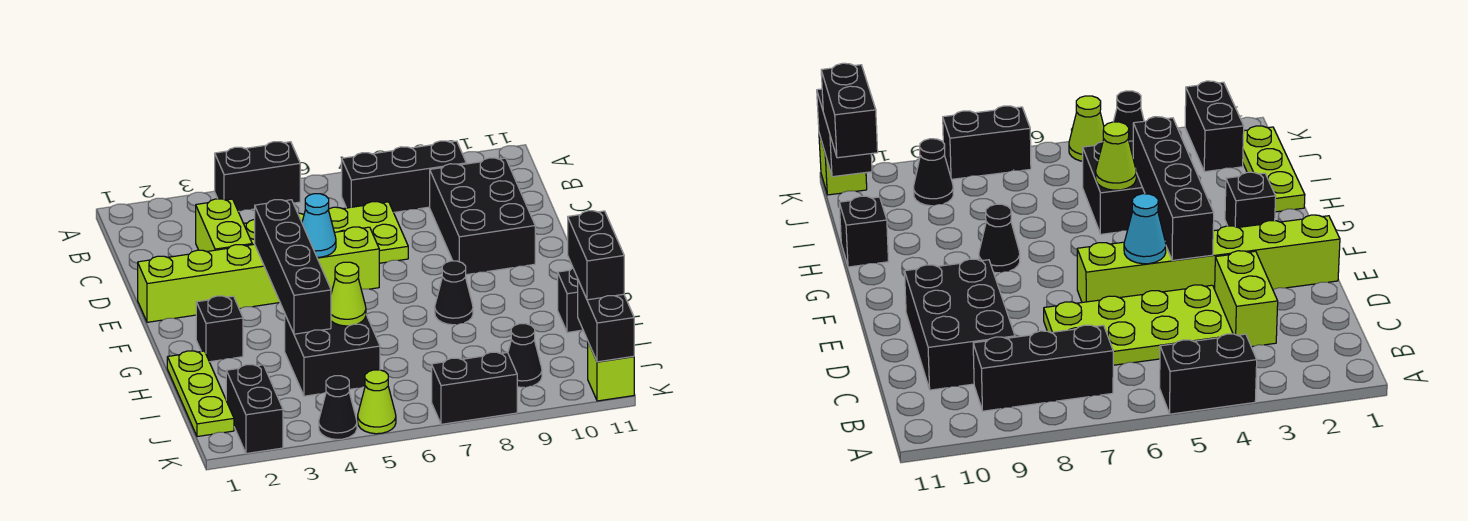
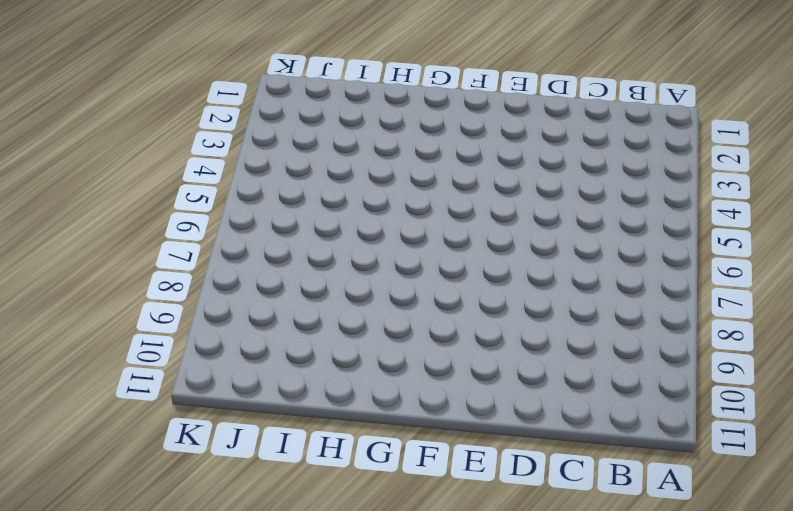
none -> black brick A4:A5 level 1
none -> black brick B7:B9 level 1
none -> lime brick C3:D3 level 1

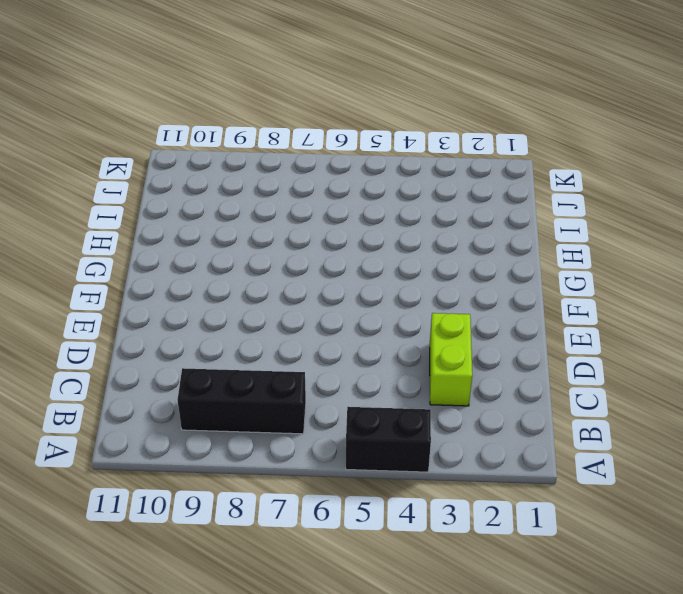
none -> lime plate C4:D7 level 1
none -> black brick C9:E10 level 1
none -> lime brick E1:E6 level 1

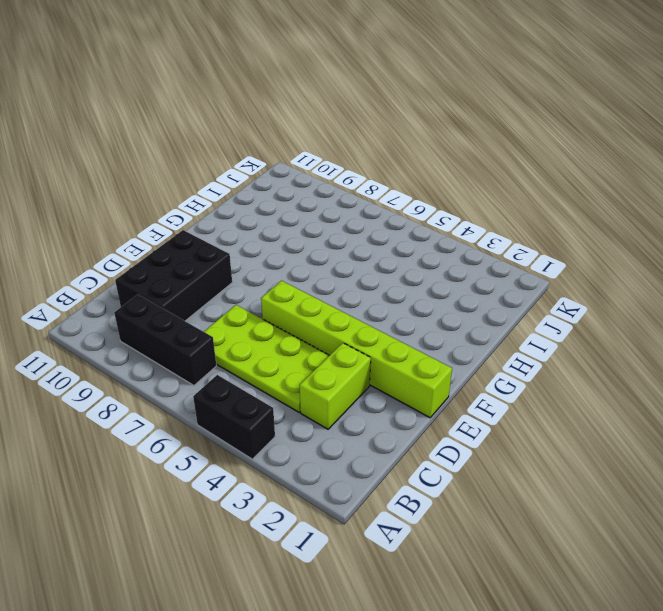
none -> black brick G2 level 1
none -> black cone G8 level 1
none -> lime plate H1:J1 level 1

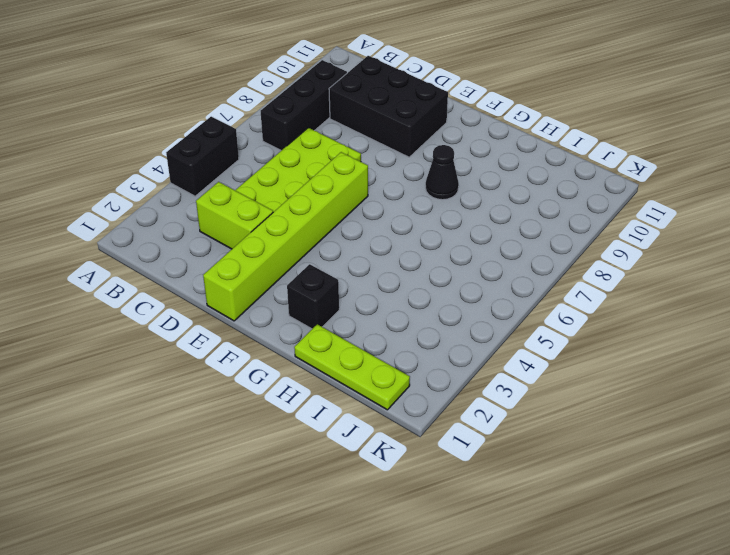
none -> black brick H4:I5 level 1
none -> black brick H11 level 1
none -> black brick J2:K2 level 1

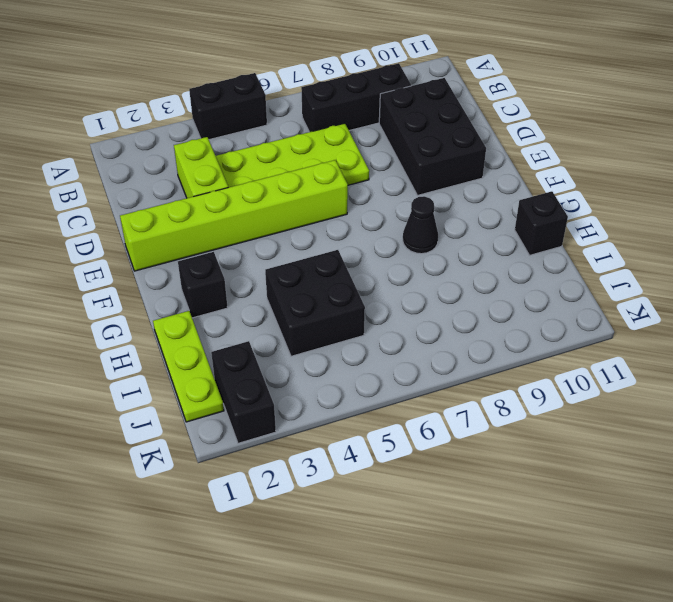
none -> black cone J9 level 1
none -> black cone K4 level 1
none -> lime cone K5 level 1

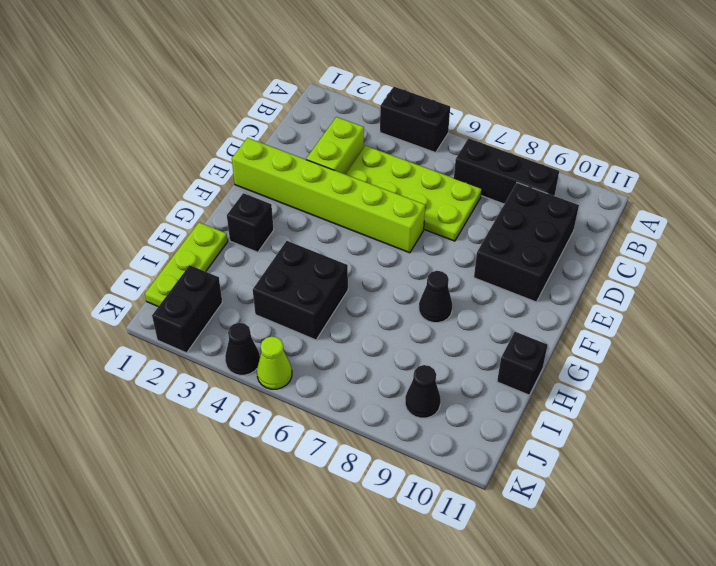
none -> black brick K7:K8 level 1
none -> lime brick K11 level 1
none -> black brick E4:H4 level 2

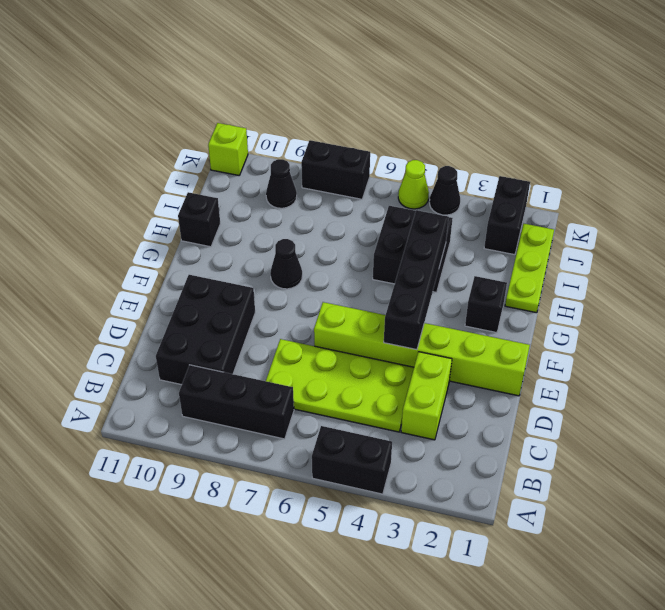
none -> cyan cone E5 level 2
none -> lime cone H5 level 2
none -> black brick J11:K11 level 2

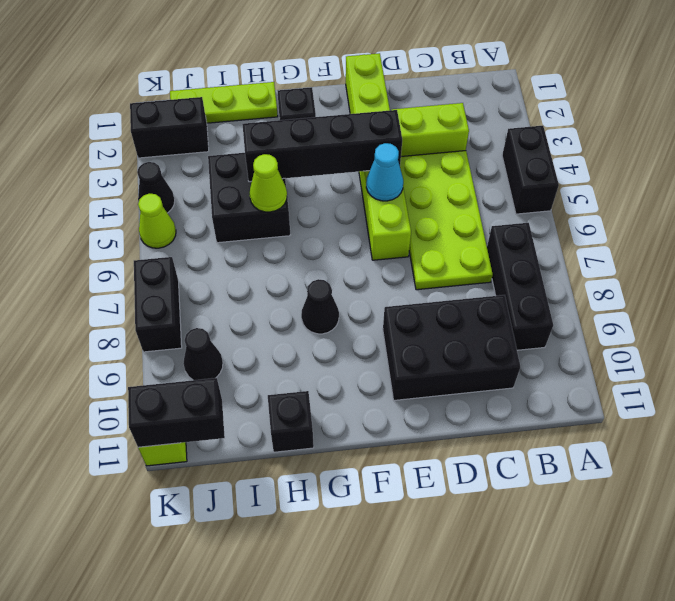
none -> black brick I11:J11 level 3

